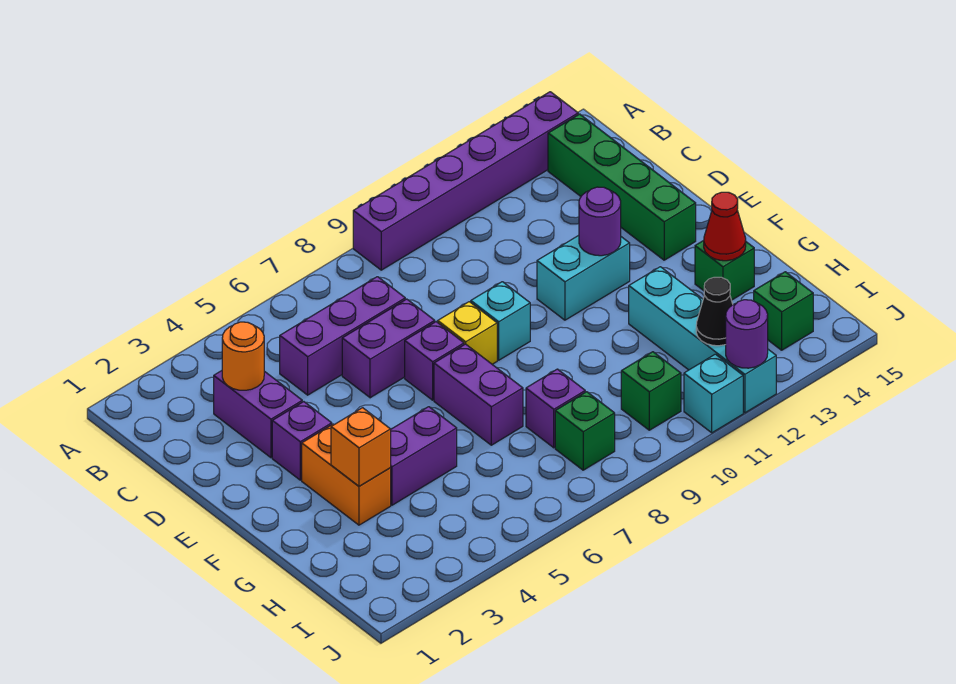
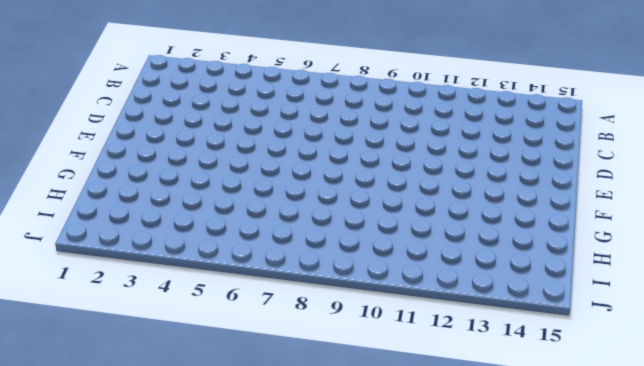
none -> purple brick A9:A14 level 1
none -> green brick B14:E14 level 1
none -> purple brick C3:D3 level 1

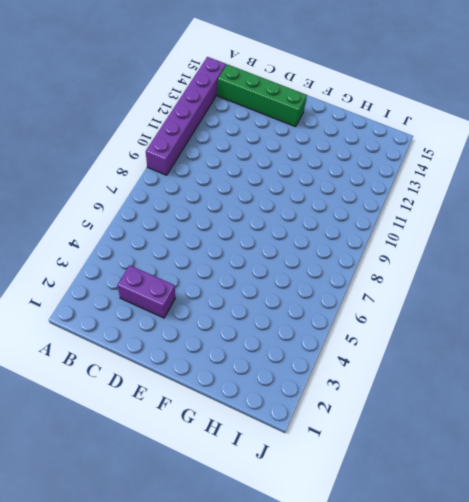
none -> purple brick C5:C7 level 1
none -> purple brick D6:D7 level 1
none -> purple brick E3 level 1

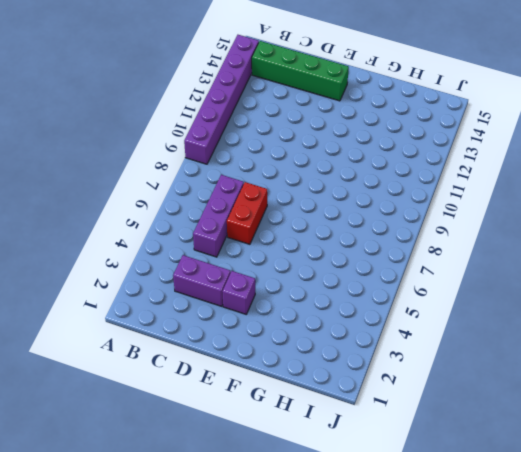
red brick D6:D7 level 1 -> purple brick D6:D7 level 1
none -> purple brick E7 level 1
none -> yellow brick E8 level 1
none -> cyan brick E9 level 1

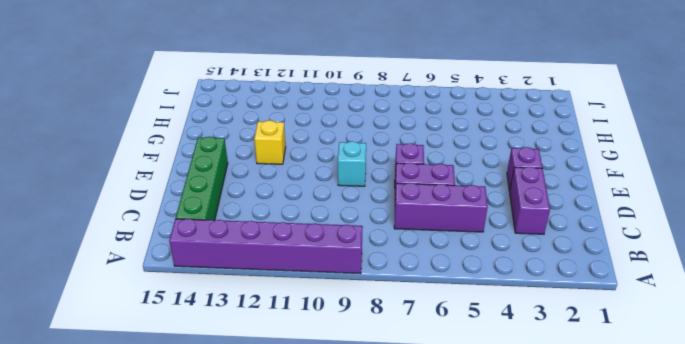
yellow brick F12 level 1 -> yellow brick E8 level 1
none -> cyan brick E11:E12 level 1
none -> orange brick F3:G3 level 1
none -> purple brick F7:G7 level 1

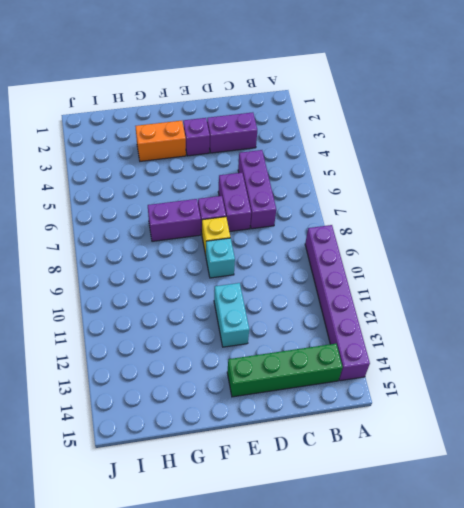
none -> purple brick G4:G5 level 1
none -> cyan brick G12:J12 level 1
none -> green brick G14 level 1

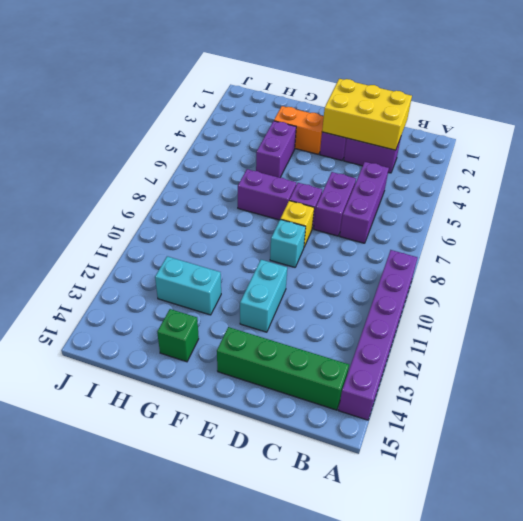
yellow brick C2:E3 level 2 -> orange round brick C3 level 2
cyan brick G12:H12 level 1 -> cyan brick G12:J12 level 1
none -> purple brick H8 level 1
none -> green brick I8 level 1
none -> green brick I10 level 1

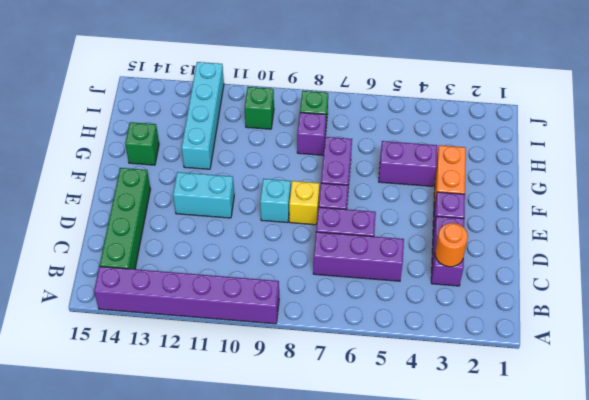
none -> green brick I14 level 1
none -> cyan brick J11 level 1
none -> purple round brick E12 level 2

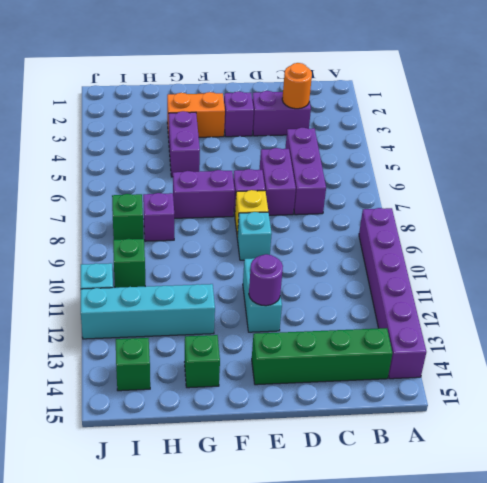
none -> orange brick G3 level 2
none -> red cone G14 level 2
none -> black cone I12 level 2

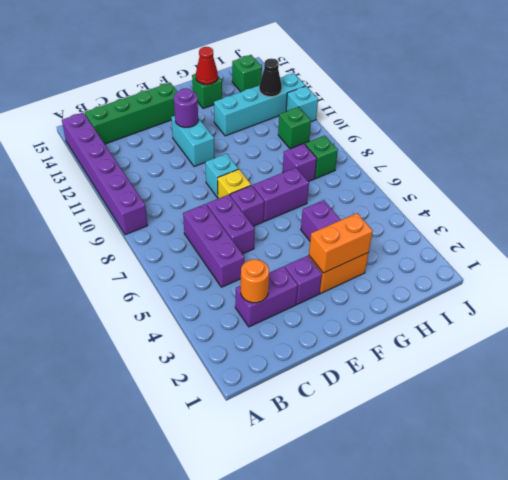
orange brick F3:G3 level 2 -> orange brick G3 level 2
none -> purple round brick J12 level 2

